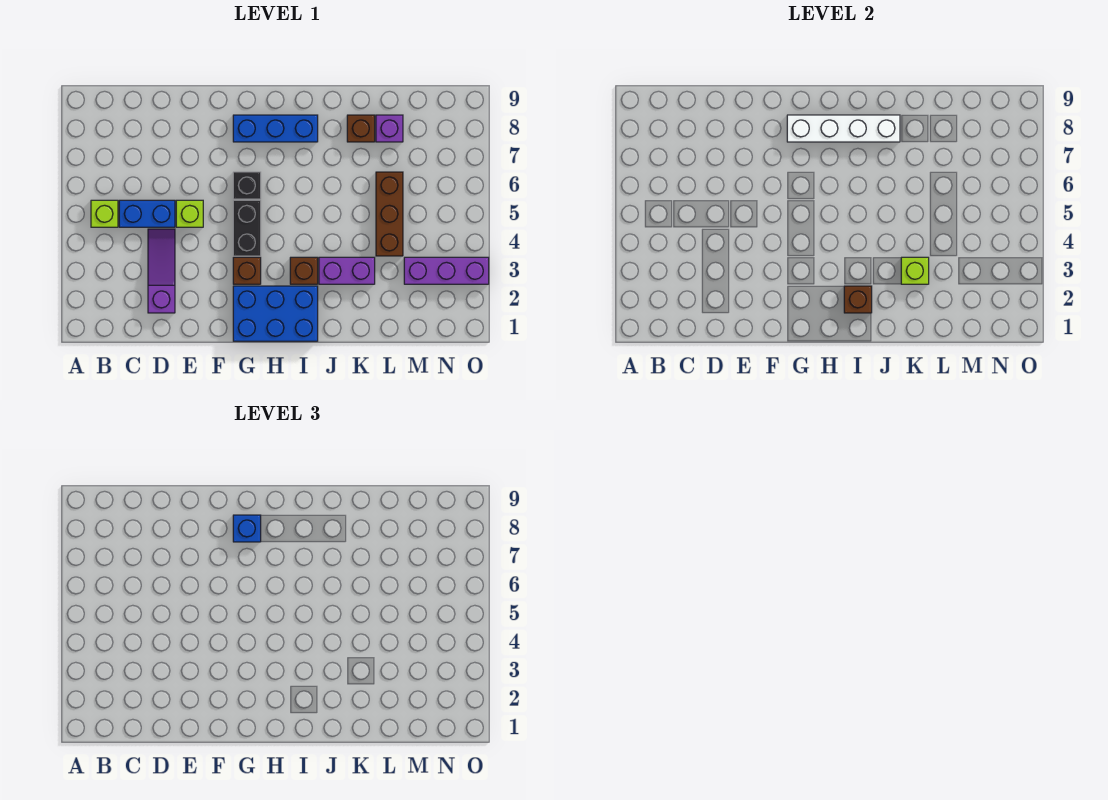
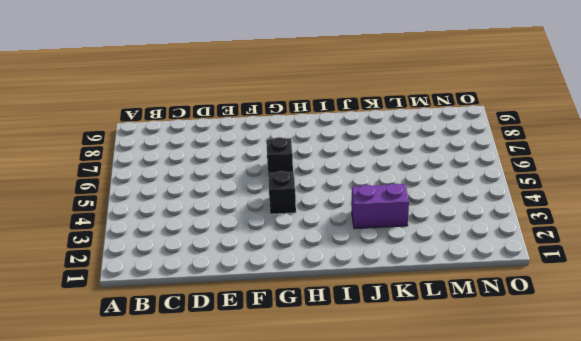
black brick G4 level 1 -> black brick G4:G5 level 1
none -> lime brick B5 level 1
none -> blue brick C5:D5 level 1
none -> purple slope D2:D4 level 1 top 2

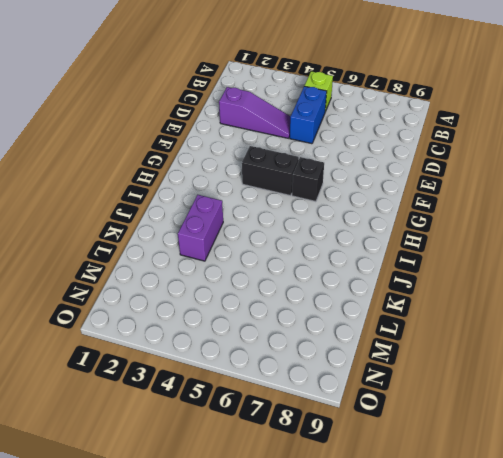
none -> lime brick E5 level 1
none -> blue brick G1:I2 level 1
none -> brown brick G3 level 1

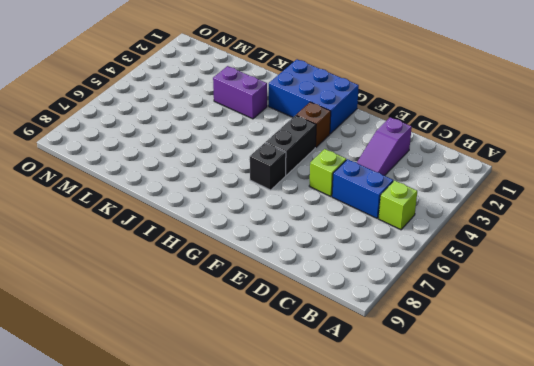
none -> blue brick G8:I8 level 1
none -> brown brick I3 level 1
none -> brown brick K8 level 1

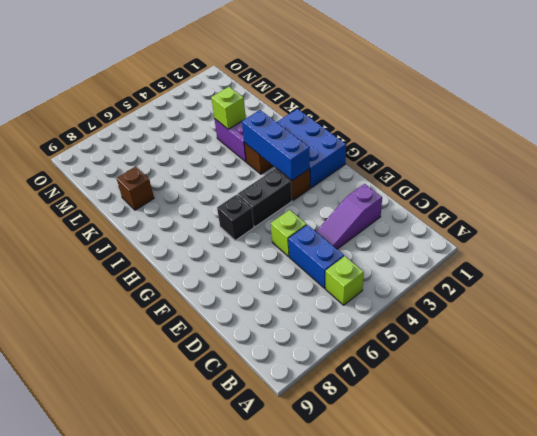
blue brick G3:I3 level 2 -> blue brick G8:I8 level 1
none -> brown brick L4:L6 level 1
none -> purple brick L8 level 1
none -> purple brick M3:O3 level 1

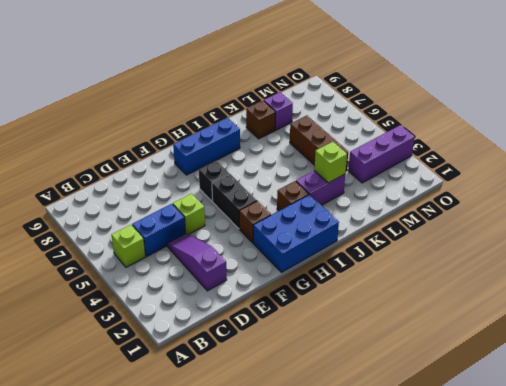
none -> white brick G8:J8 level 2
none -> brown brick I2 level 2
none -> blue brick G8 level 3

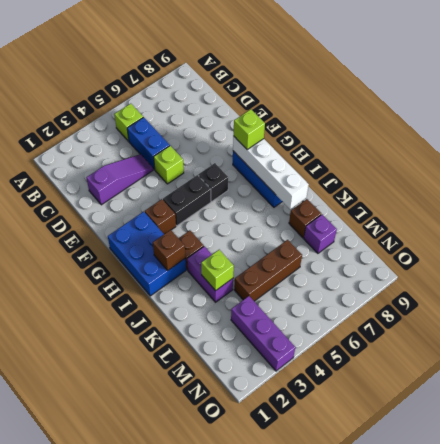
lime brick G8 level 3 -> blue brick G8 level 3

